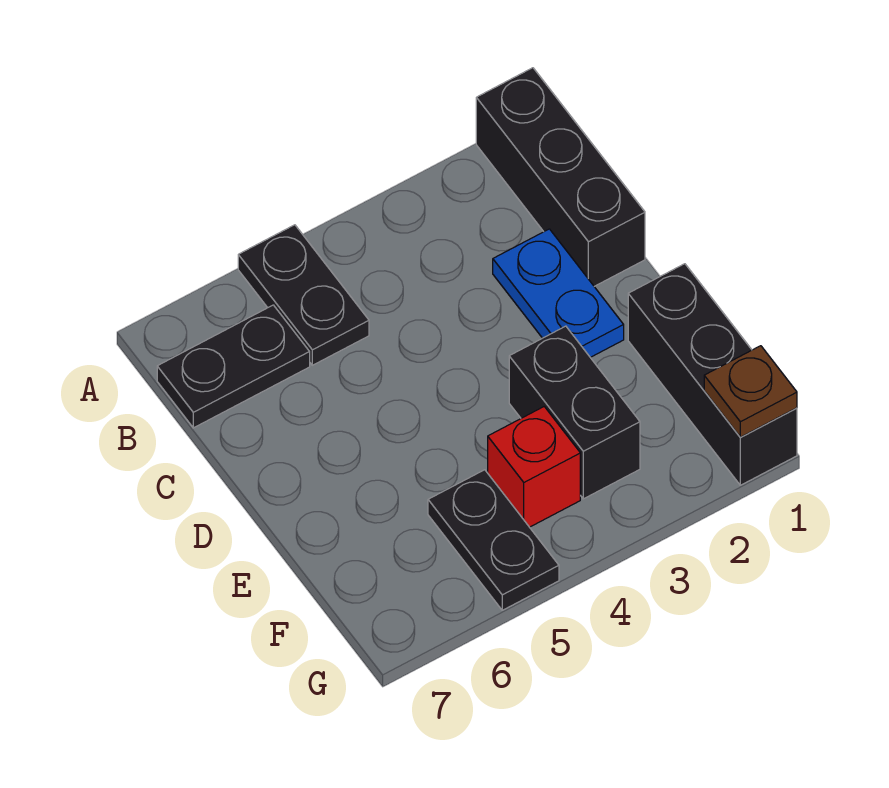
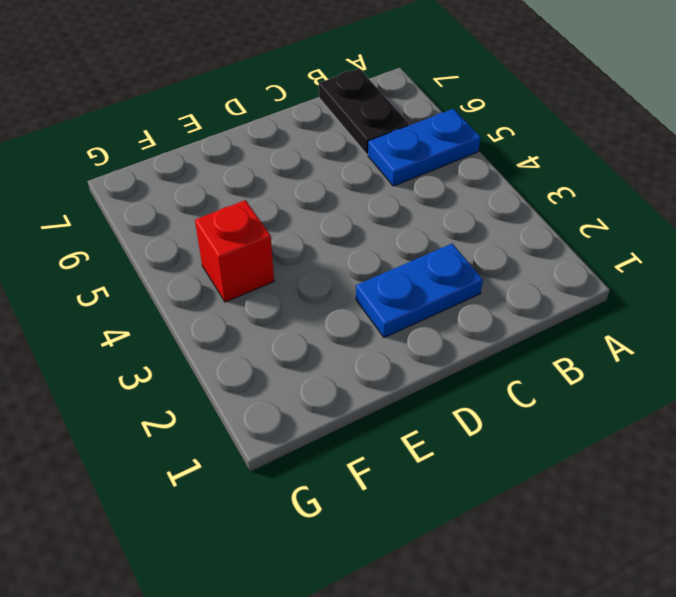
blue plate A5:B5 level 1 -> black plate A5:B5 level 1
none -> black brick A1:C1 level 1
none -> black brick E1:G1 level 1

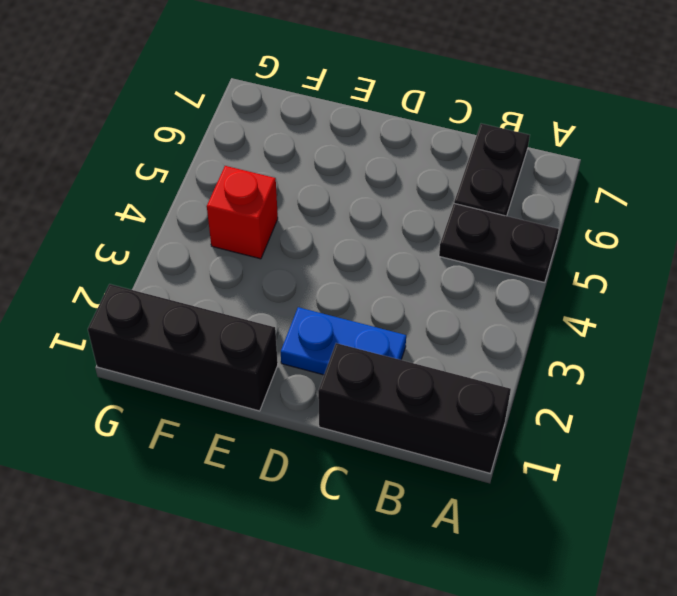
none -> black brick E3:F3 level 1
none -> black plate F5:G5 level 1

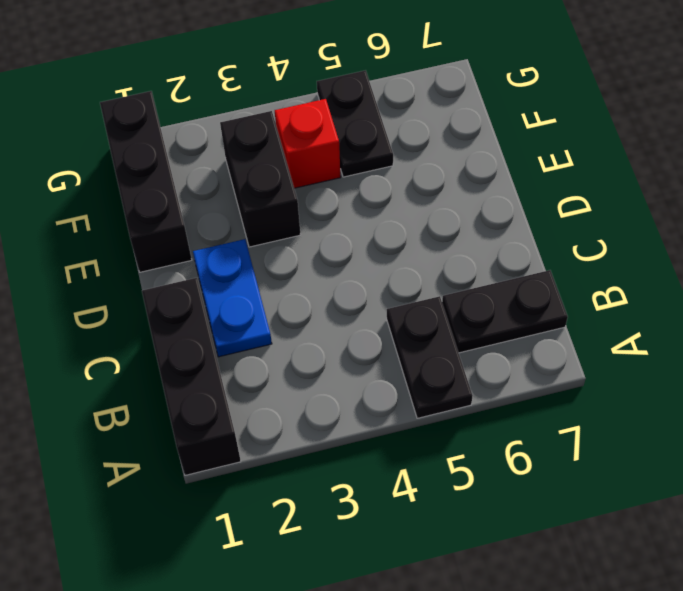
none -> brown plate G1 level 2

